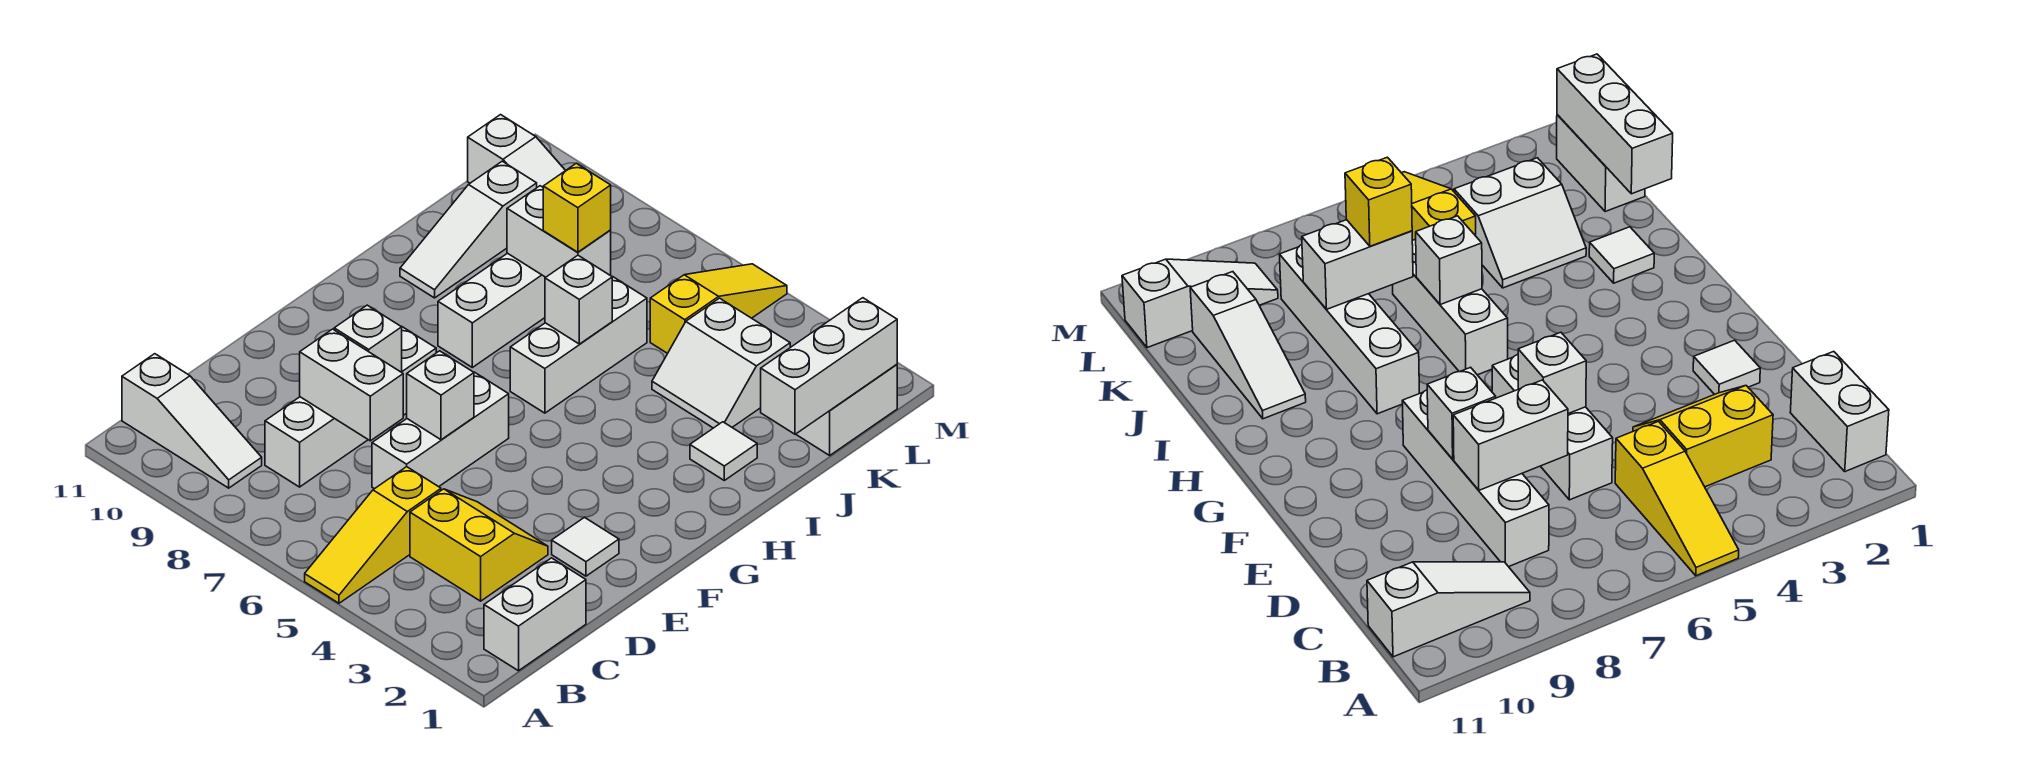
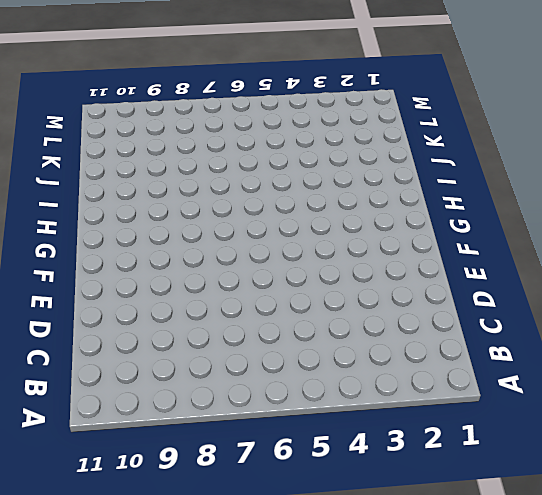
none -> yellow slope A5:C5 level 1 top C
none -> white brick B1:C1 level 1
none -> white slope B9:B11 level 1 top 11

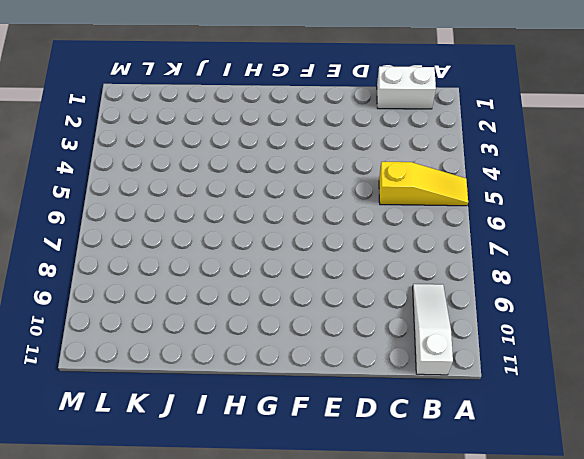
none -> yellow slope C3:D4 level 1 top C
none -> white brick C8:F8 level 1
none -> white brick D6:F6 level 1

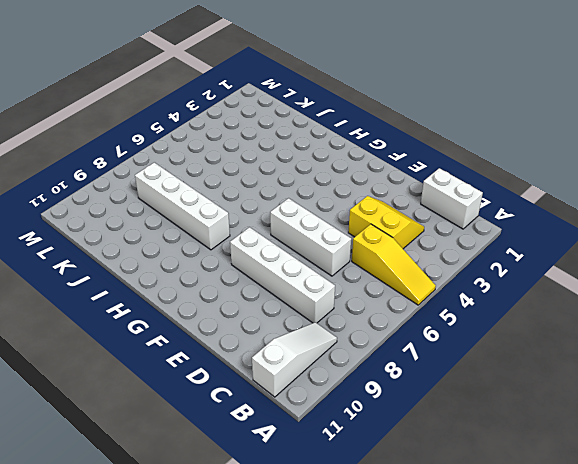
yellow slope C3:D4 level 1 top 4 -> yellow slope C3:D4 level 1 top C
none -> white tile E2 level 1
none -> white brick H6:J6 level 1
none -> white tile I2 level 1

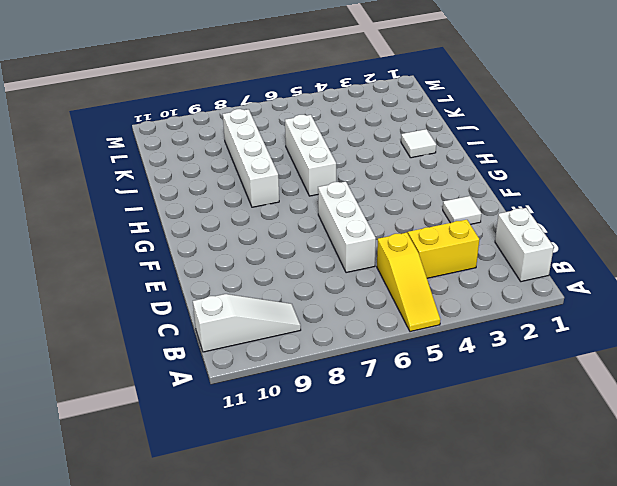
none -> white brick C8:F8 level 1
none -> white slope I10:K10 level 1 top K
none -> white slope J3:K4 level 1 top K

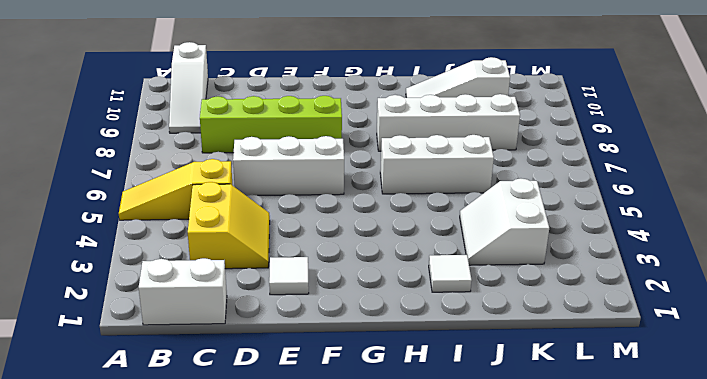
lime brick C8:F8 level 1 -> white brick C8:F8 level 1
none -> white brick K1:L1 level 1
none -> yellow slope K5:M5 level 1 top K
none -> white slope L9:L11 level 1 top 11

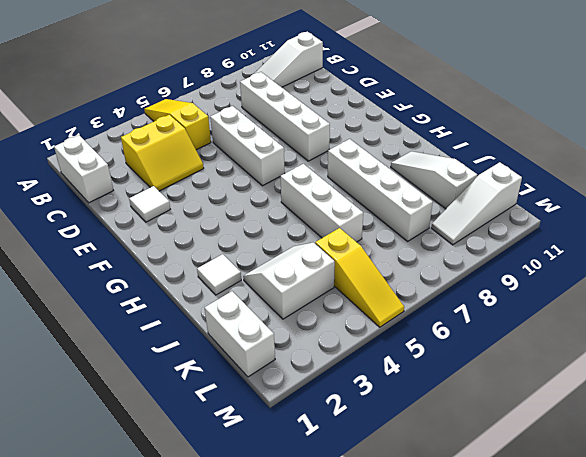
none -> white brick D7:D8 level 2
none -> white brick E6 level 2
none -> white brick E8 level 2

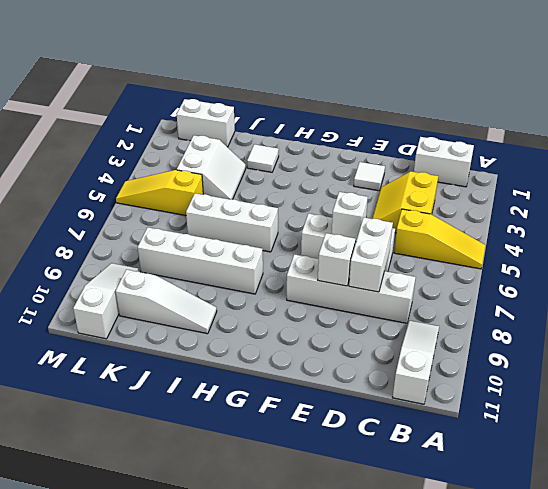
none -> white brick I6 level 2
none -> white brick J1:L1 level 2
none -> white brick J7:J8 level 2

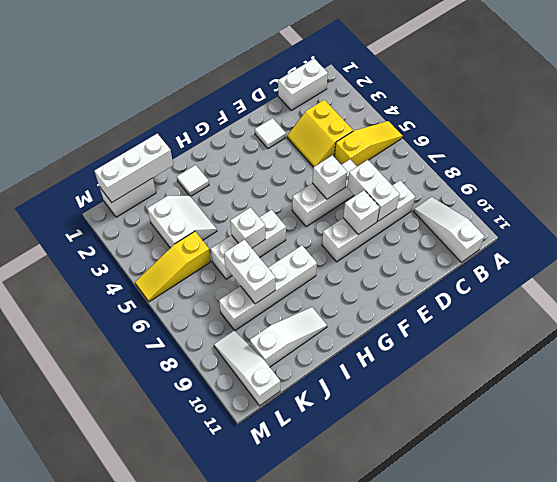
none -> yellow brick J7 level 3

